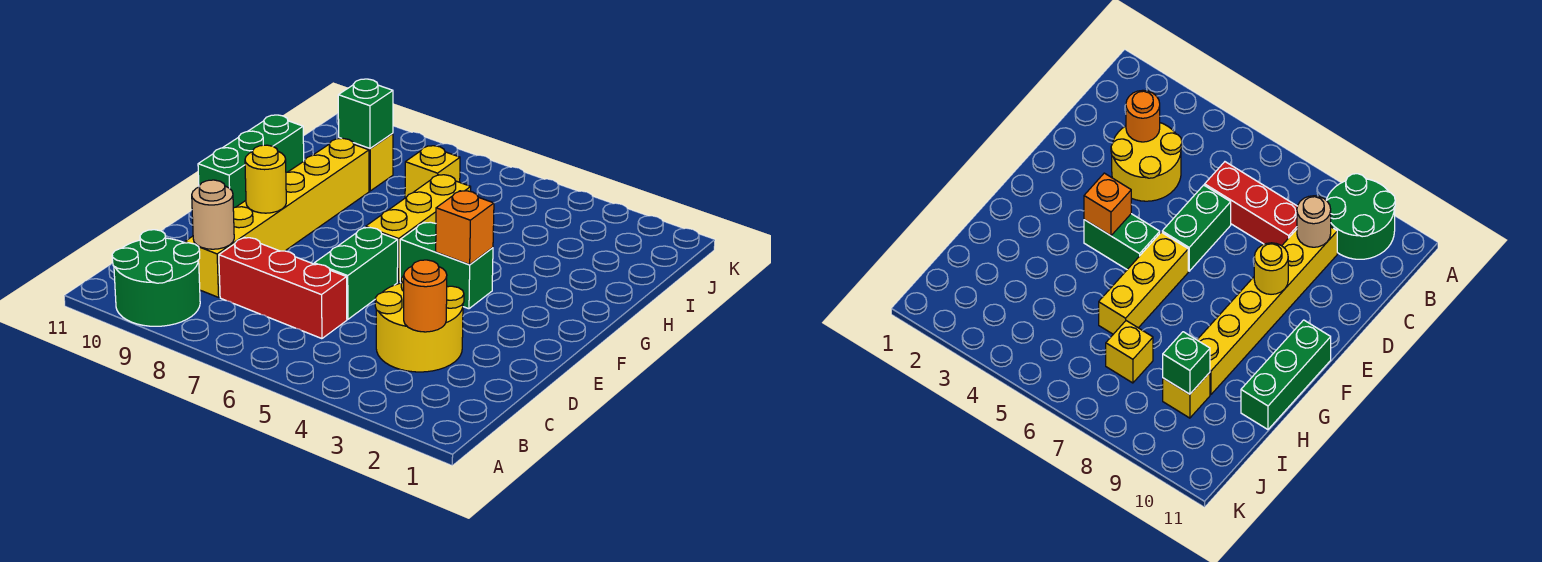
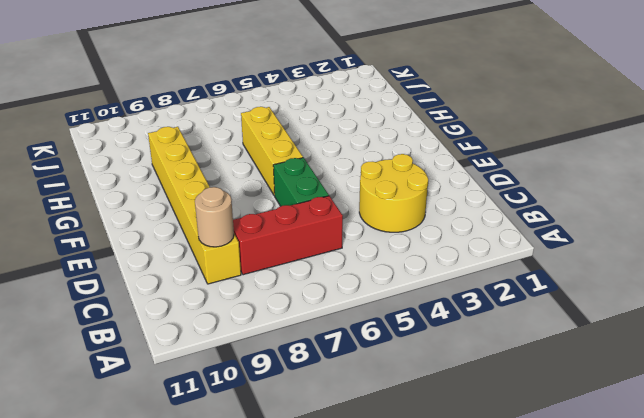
none -> green round brick A9:B10 level 1
none -> green brick F4:F5 level 1
none -> green brick F11:H11 level 1

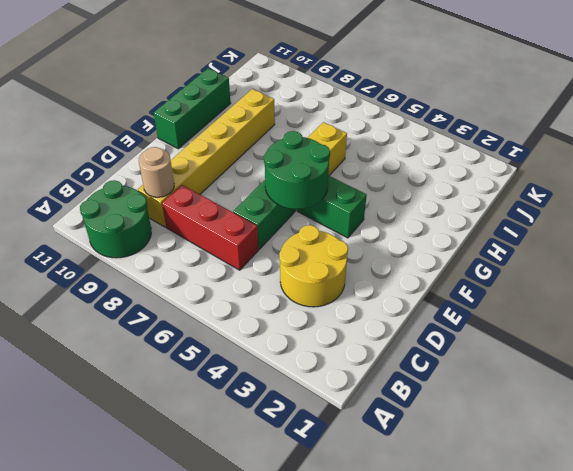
green round brick E5:F6 level 2 -> none
none -> yellow brick I7 level 1
none -> yellow brick I9 level 1
none -> orange round brick C3 level 2

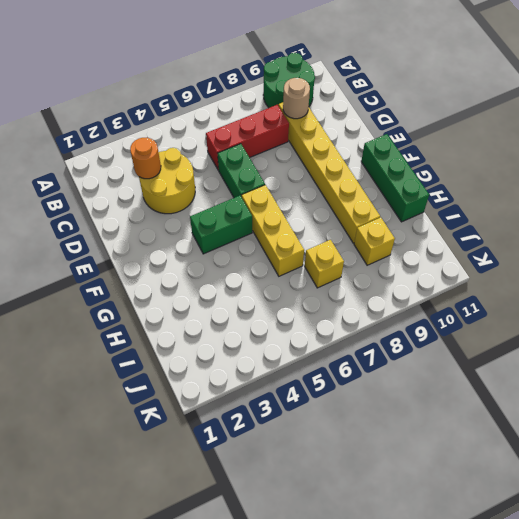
none -> yellow round brick E9 level 2
none -> orange brick F4 level 2
none -> green brick I9 level 2

